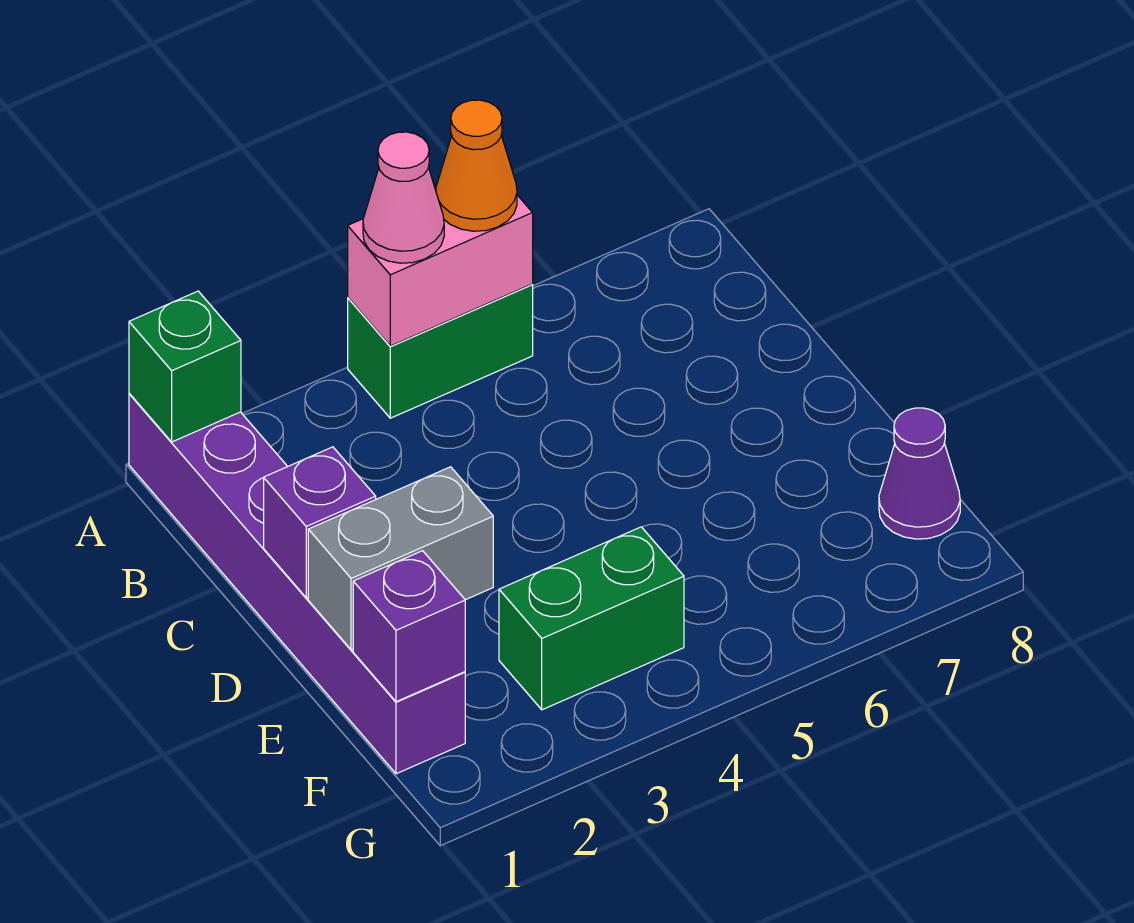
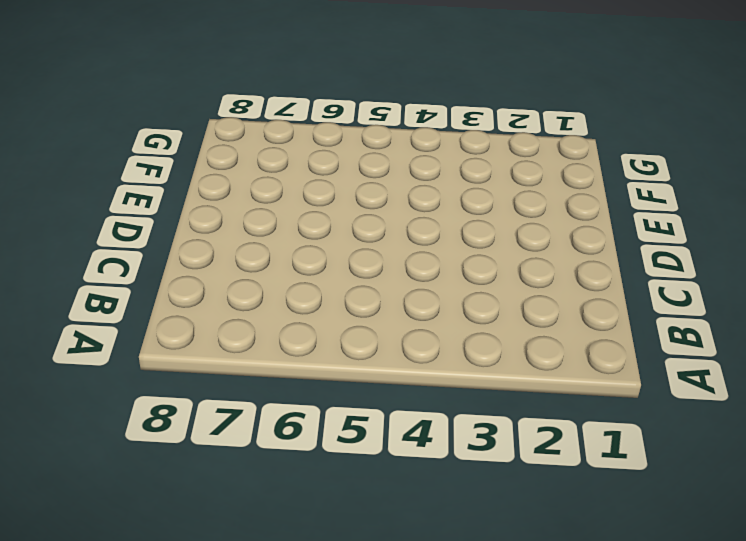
none -> purple brick A1:F1 level 1
none -> green brick A4:A5 level 1

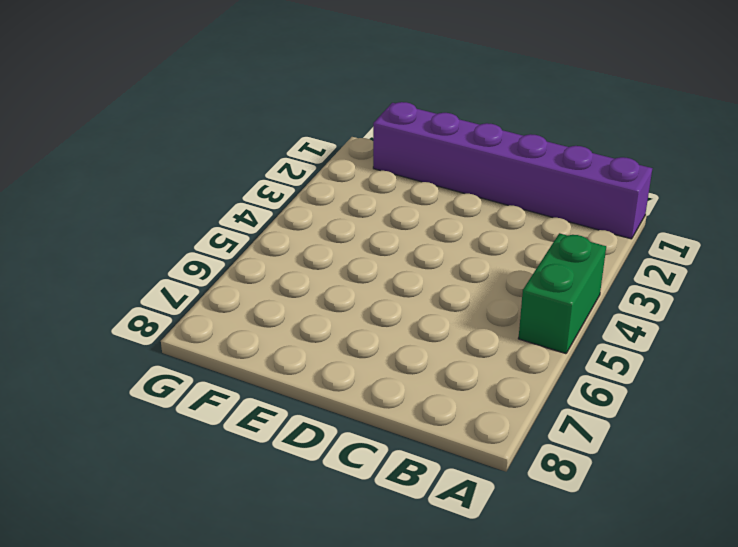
none -> green brick F3:F4 level 1
none -> purple cone F8 level 1

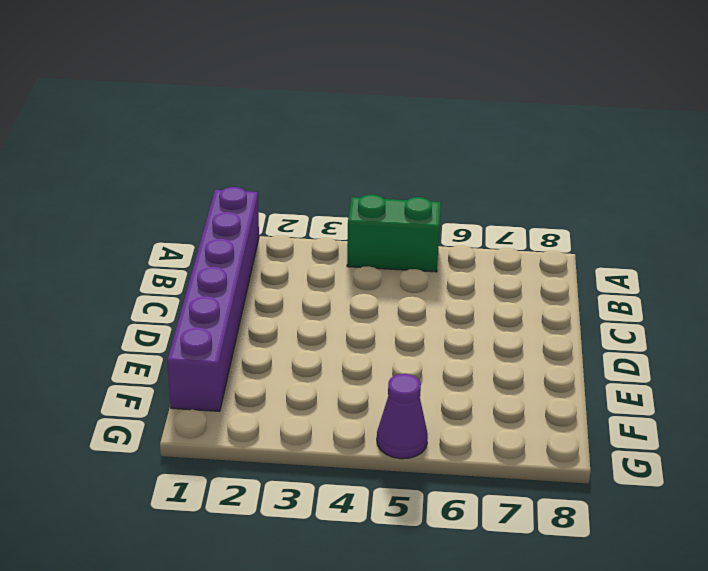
purple cone G5 level 1 -> purple cone F8 level 1
none -> green brick F3:F4 level 1
none -> green brick A1 level 2

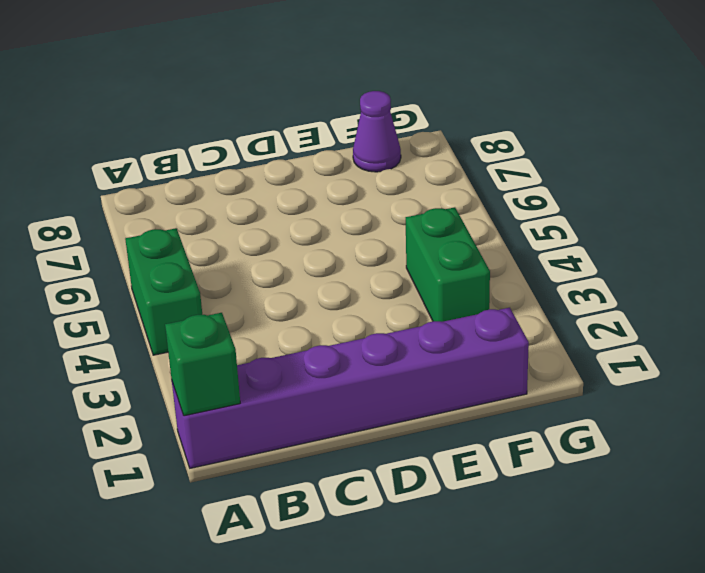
none -> pink brick A4:A5 level 2
none -> purple brick D1 level 2

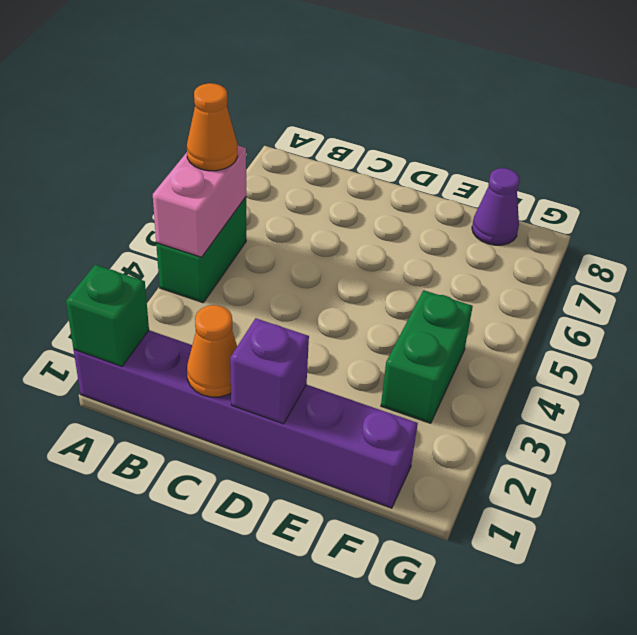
orange cone C1 level 2 -> none
none -> grey brick E1:E2 level 2
none -> purple brick F1 level 2

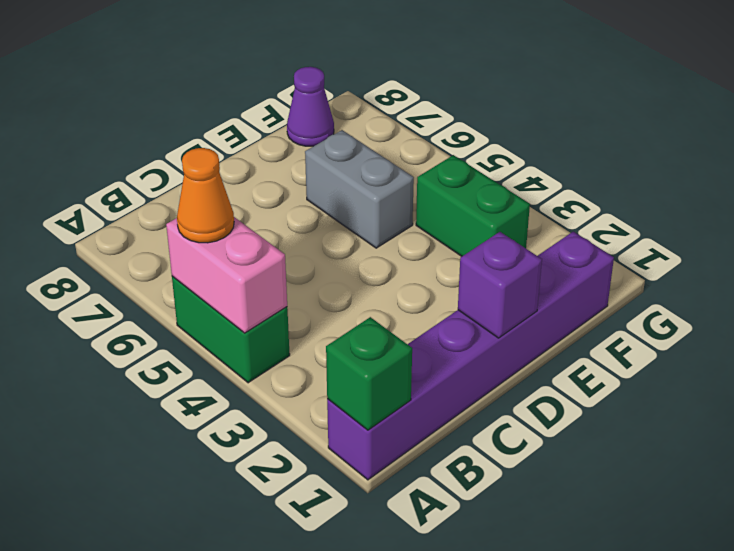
grey brick E5:E6 level 1 -> grey brick E1:E2 level 2
none -> purple brick F1 level 2
none -> pink cone A4 level 3

